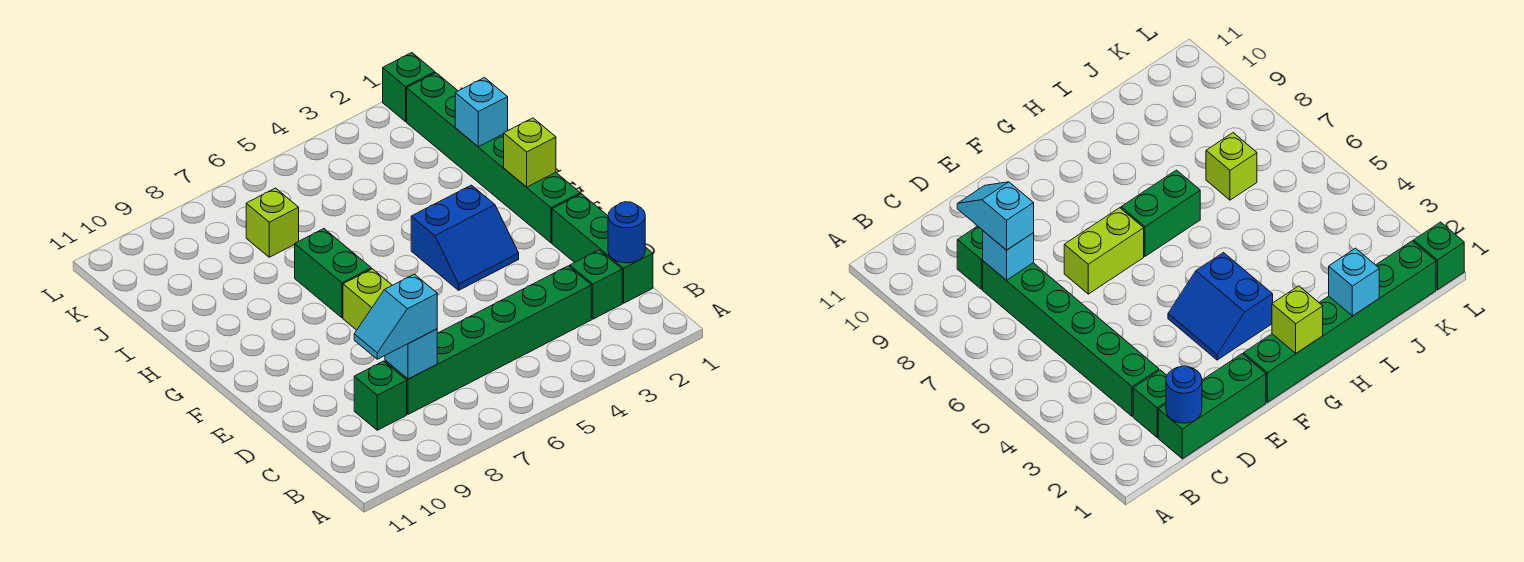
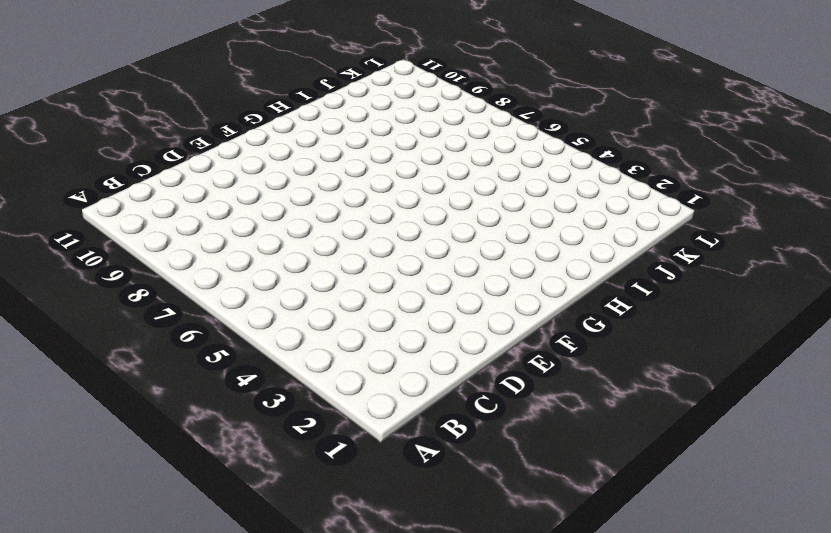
none -> green brick C1:E1 level 1
none -> green brick C2 level 1
none -> green brick C3:C8 level 1

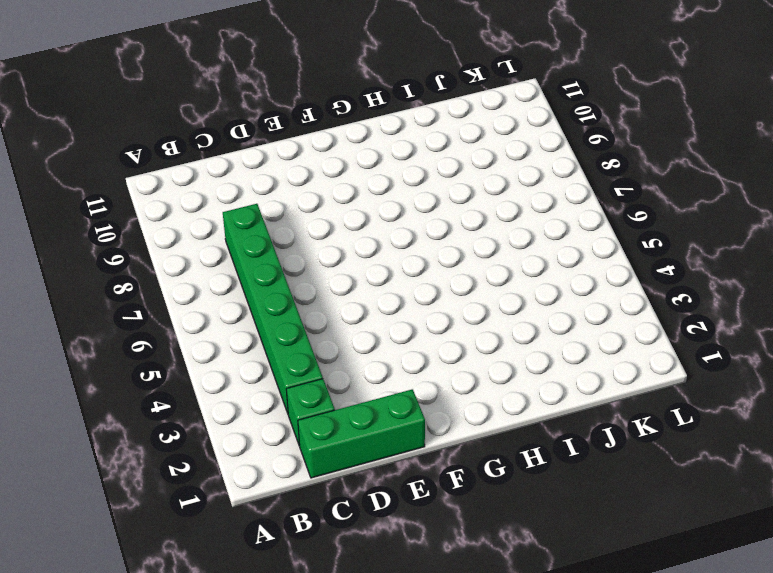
none -> green brick C9 level 1
none -> lime brick E7:F7 level 1
none -> green brick F1:K1 level 1

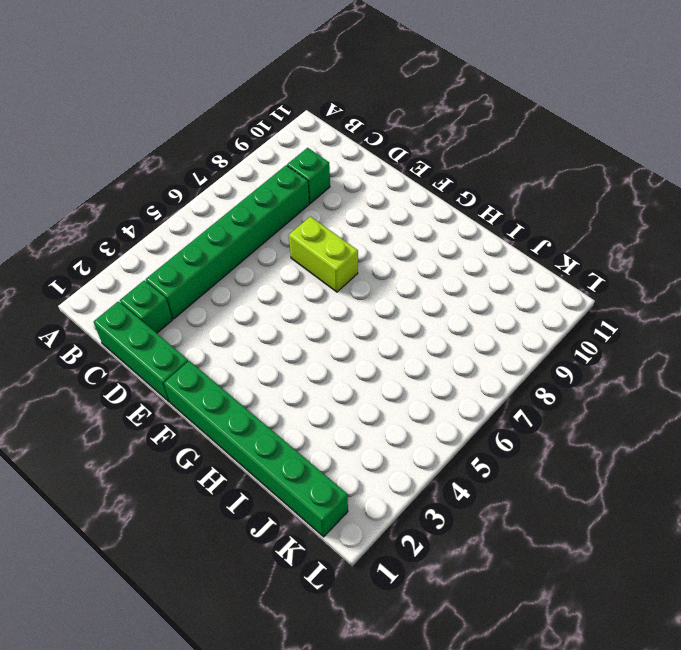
none -> blue slope F3:G4 level 1 top G
none -> green brick G7:H7 level 1
none -> lime brick J7 level 1

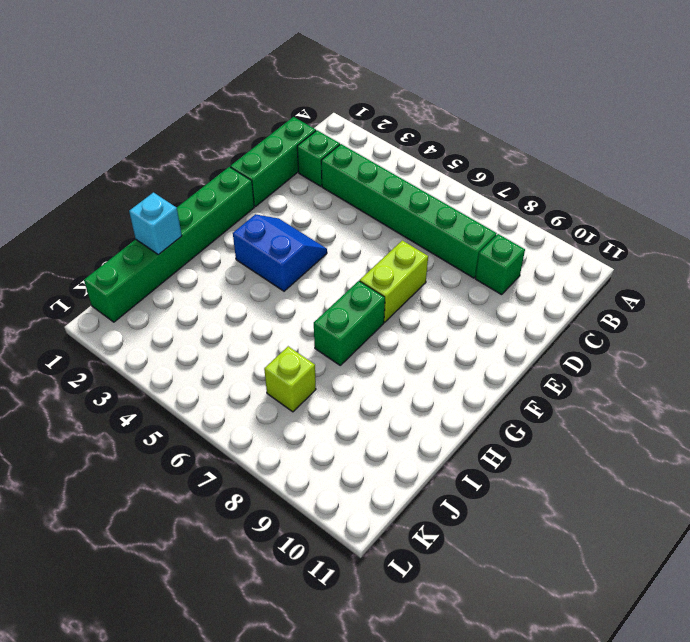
none -> green brick L1 level 1
none -> blue round brick C1 level 2
none -> cyan brick C8 level 2

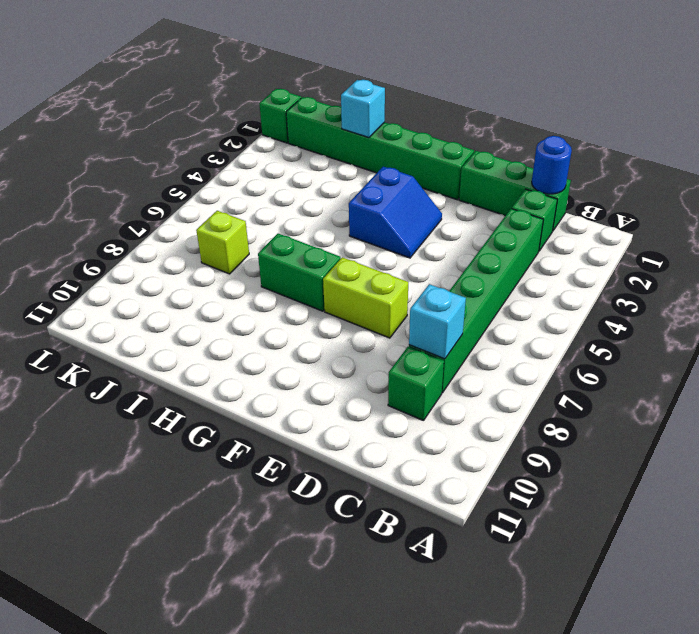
none -> lime brick G1 level 2
none -> cyan slope C8:C9 level 3 top 8

